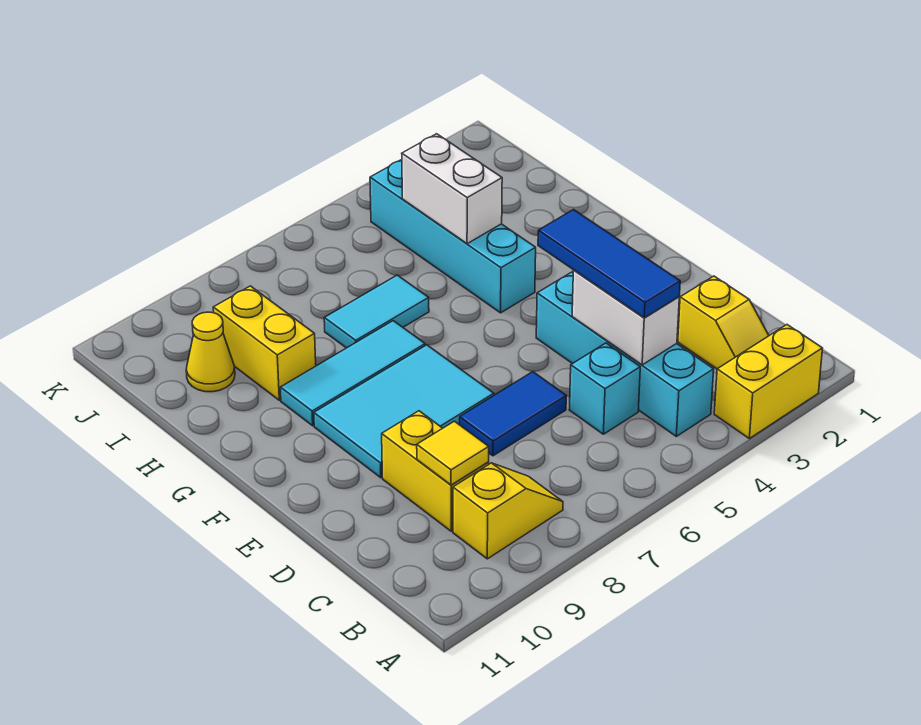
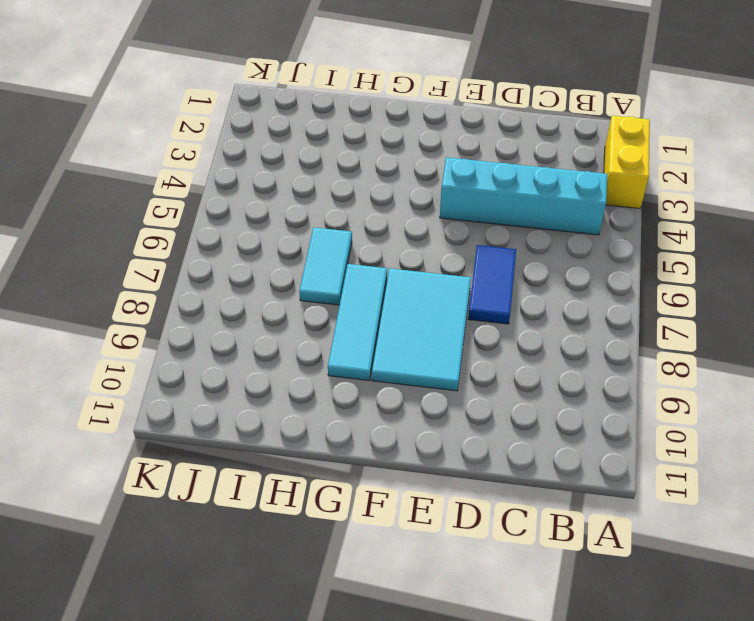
none -> yellow slope B2:C2 level 1 top C
none -> yellow slope B8:B9 level 1 top 9
none -> cyan brick C5 level 1

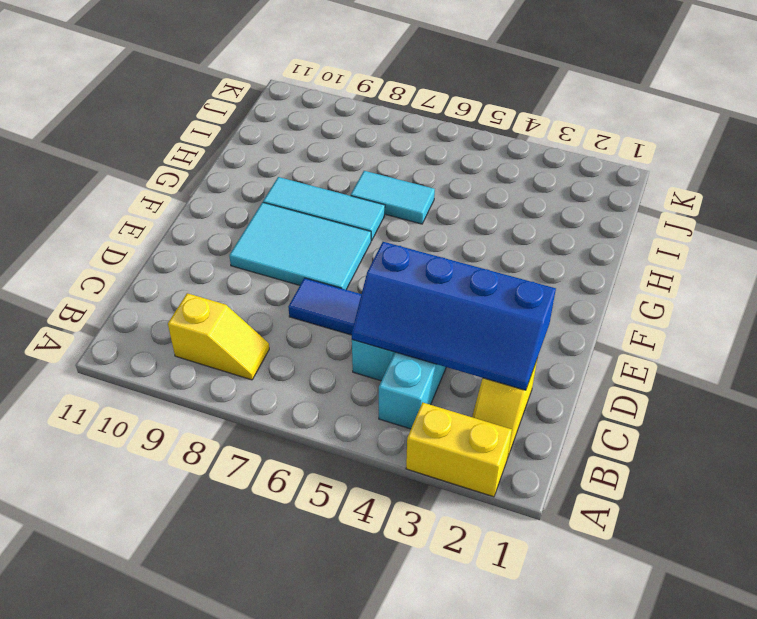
blue slope C2:D5 level 2 top D -> white brick C4:D4 level 2
none -> yellow brick C9:D9 level 1
none -> cyan brick G4:J4 level 1
none -> yellow brick H9:I9 level 1

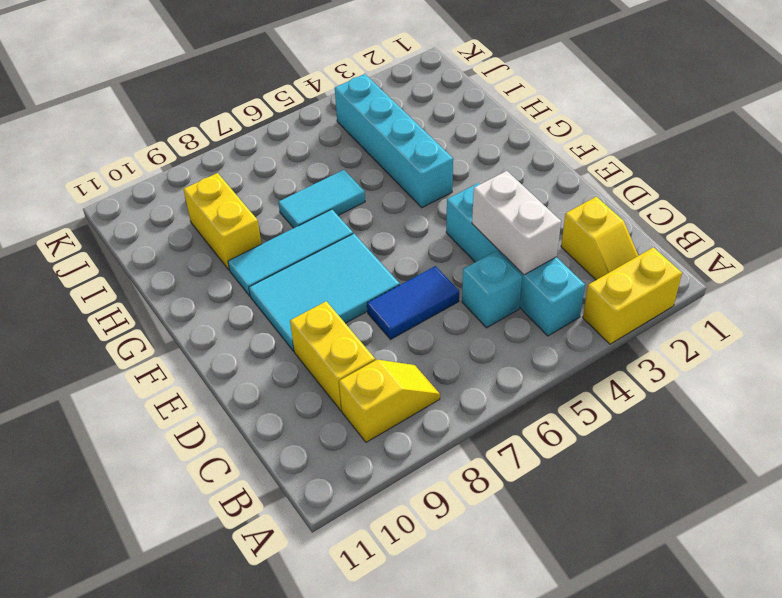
none -> yellow cone I10 level 1
none -> yellow tile C9 level 2
none -> white brick H4:I4 level 2

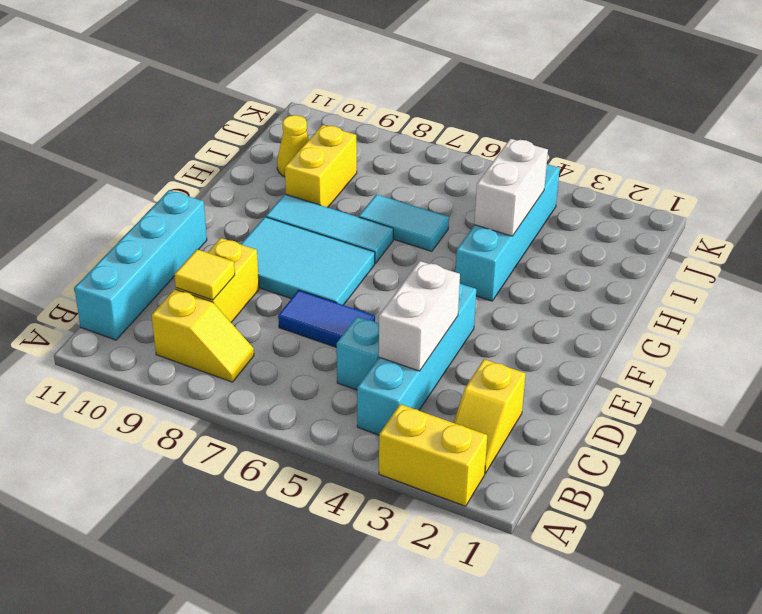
cyan brick B11:E11 level 1 -> none
none -> blue tile C4:E4 level 3

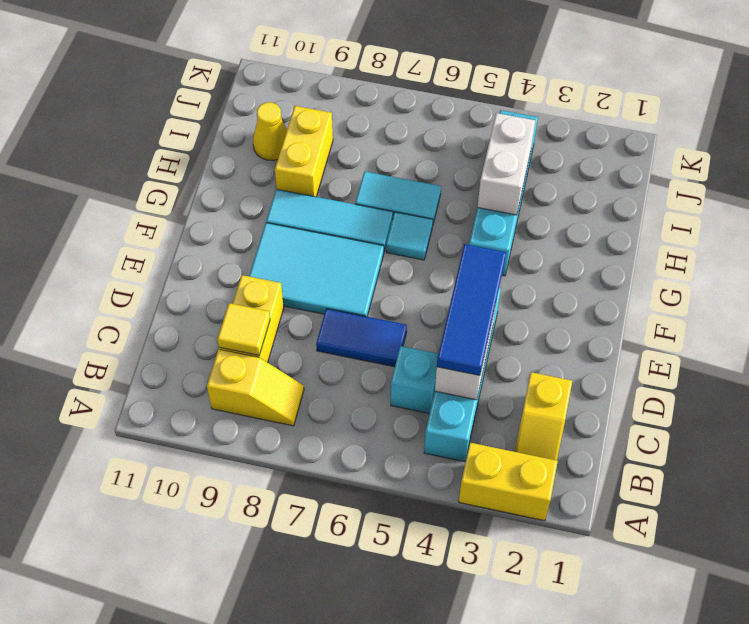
cyan tile G6 level 1 -> none

